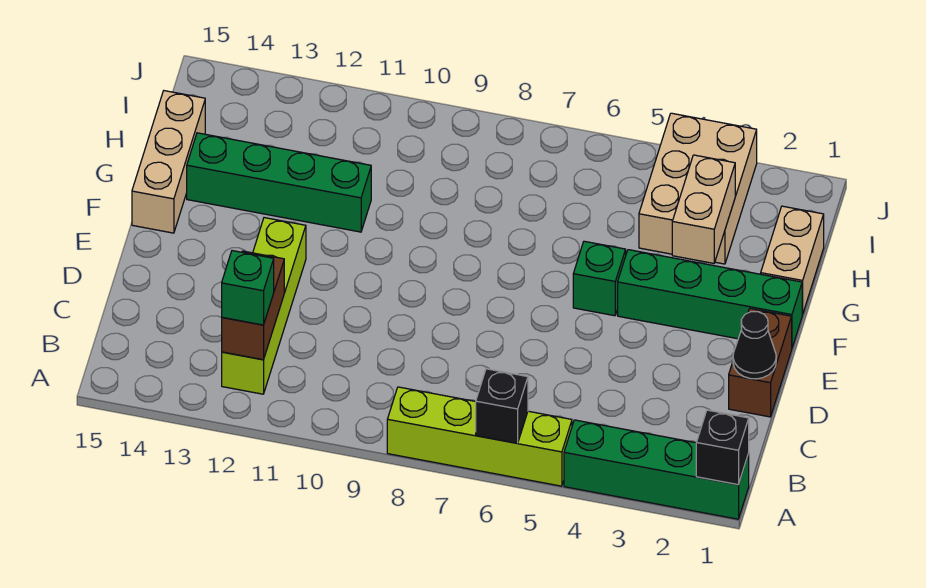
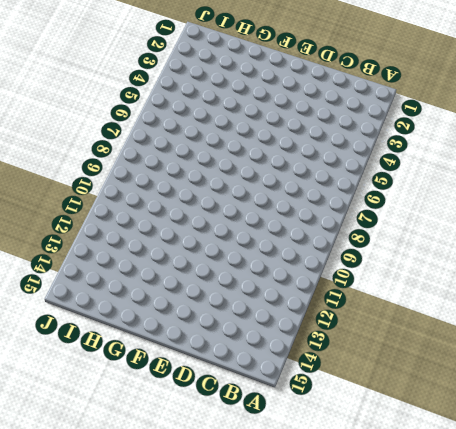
none -> green brick A1:A4 level 1
none -> lime brick A5:A8 level 1
none -> lime brick B12:E12 level 1

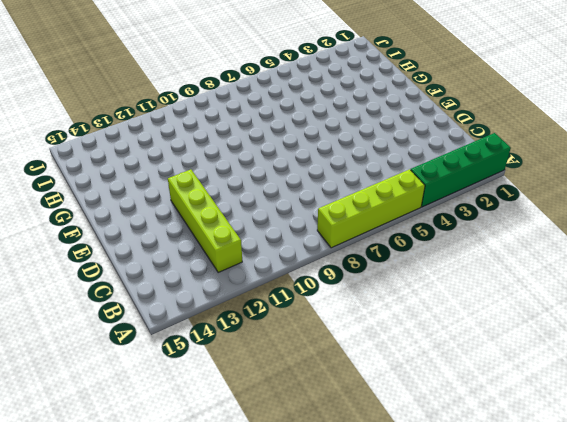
none -> brown brick D1:E1 level 1
none -> green brick F1:F4 level 1
none -> green brick F5 level 1

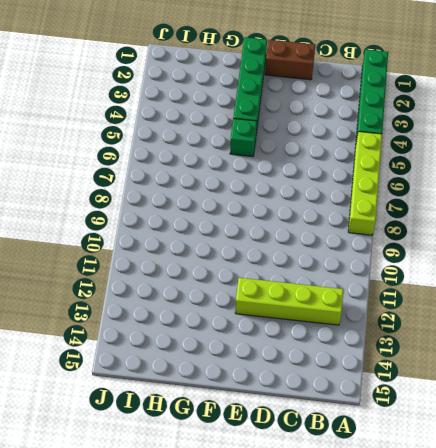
none -> tan brick F15:H15 level 1
none -> tan brick G1:H1 level 1
none -> green brick G11:G14 level 1

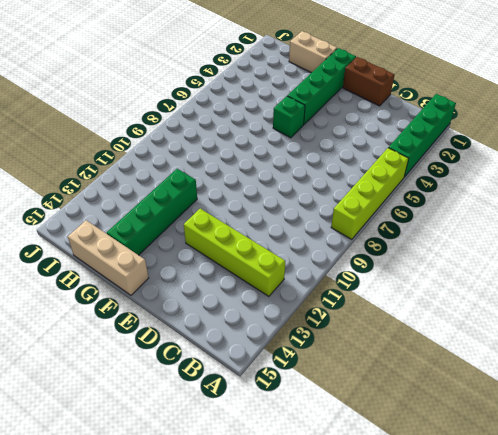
none -> tan brick H3:J4 level 1
none -> black brick A1 level 2
none -> black brick A6 level 2

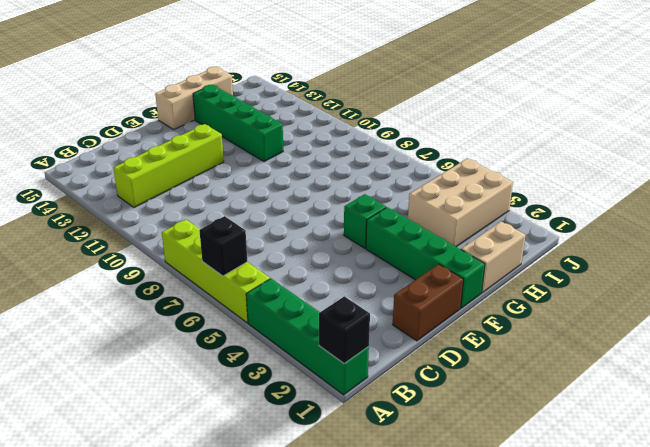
none -> brown brick B12:C12 level 2
none -> black cone D1 level 2
none -> tan brick G3:H3 level 2

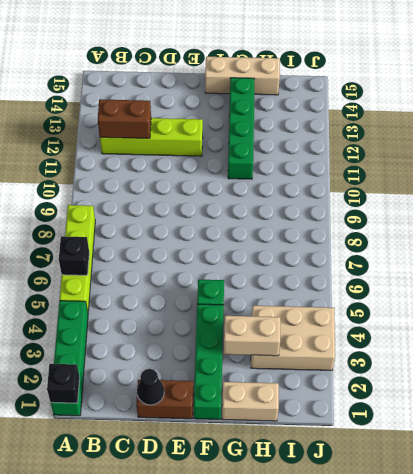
none -> green brick B12 level 3

